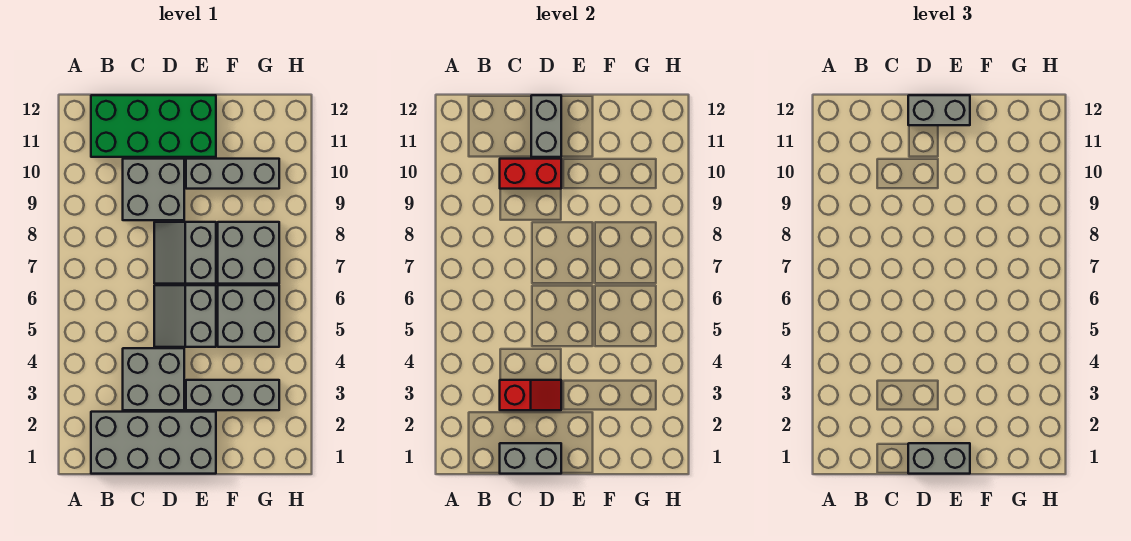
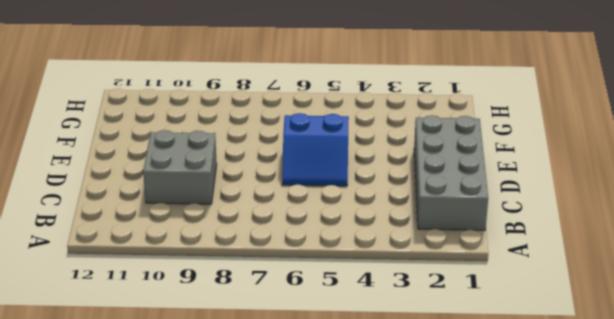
blue slope D5:E6 level 1 top E -> grey slope D5:E6 level 1 top E
none -> green brick B11:E12 level 1
none -> grey brick C3:D4 level 1
none -> grey slope D7:E8 level 1 top E

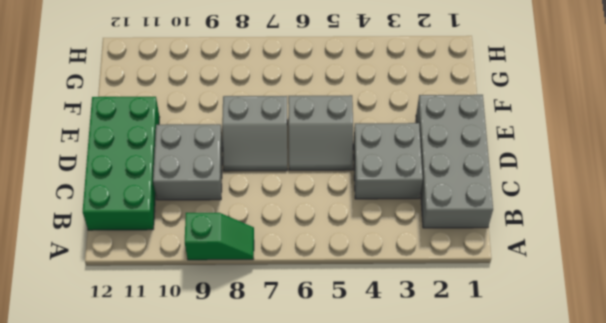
green slope A8:A9 level 1 top 9 -> none
none -> grey brick E3:G3 level 1
none -> grey brick E10:G10 level 1
none -> grey brick F5:G6 level 1

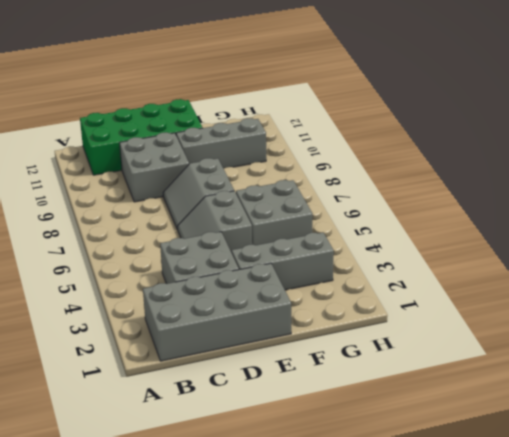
none -> grey brick F7:G8 level 1
none -> grey brick C1:D1 level 2
none -> red slope C3:D3 level 2 top C

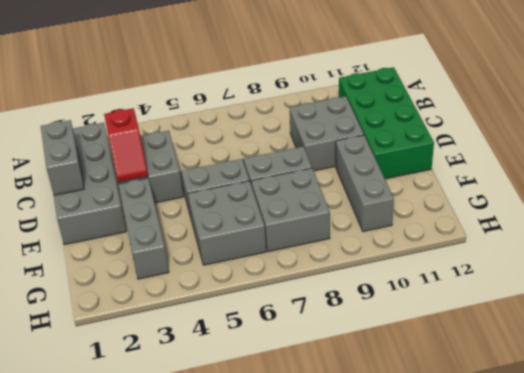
none -> red brick C10:D10 level 2
none -> grey brick D11:D12 level 2
none -> grey brick D1:E1 level 3

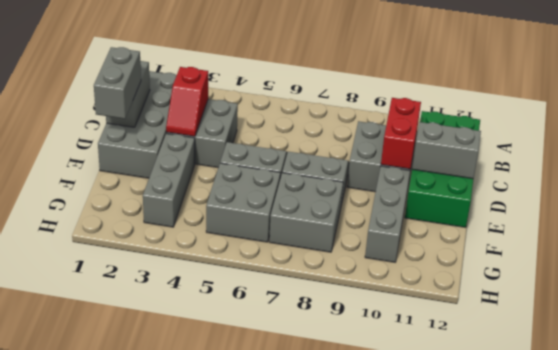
none -> grey brick D12:E12 level 3

